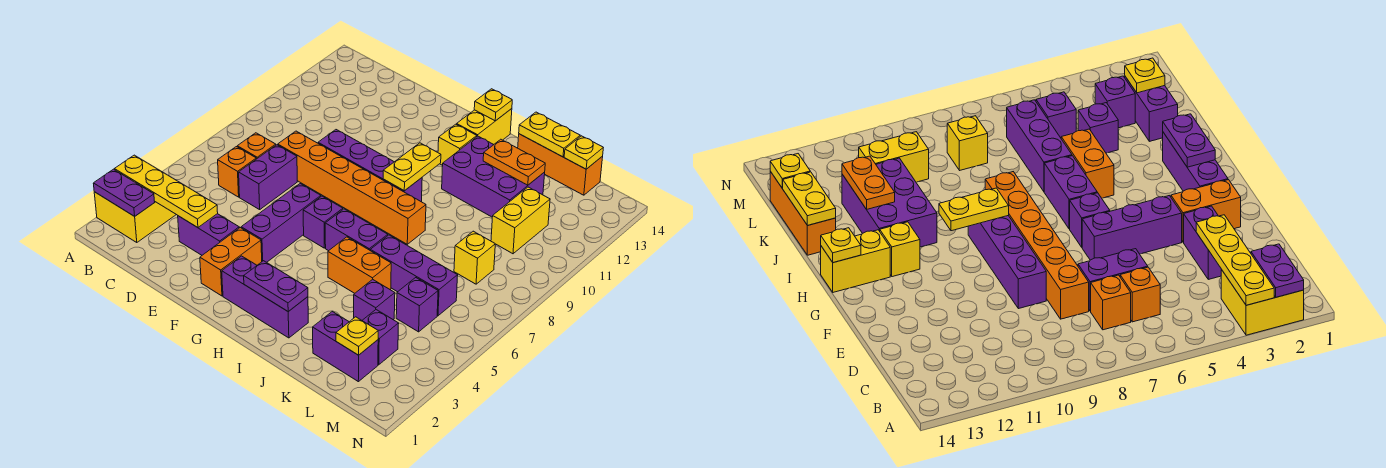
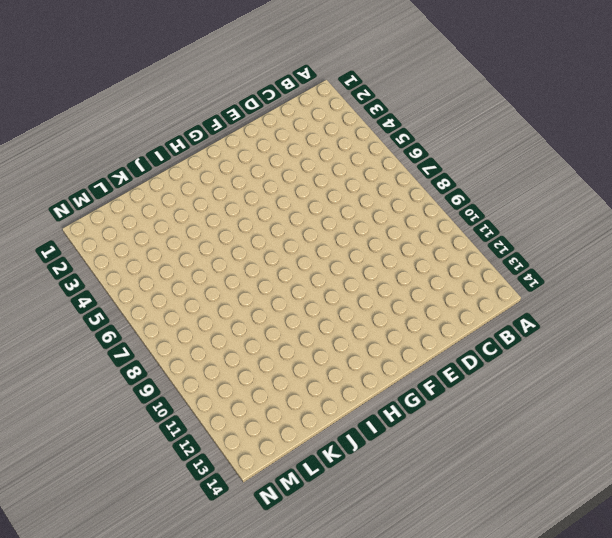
none -> yellow brick A2:B3 level 1
none -> orange brick C6 level 1
none -> orange brick C7 level 1
none -> purple brick D3:E3 level 1

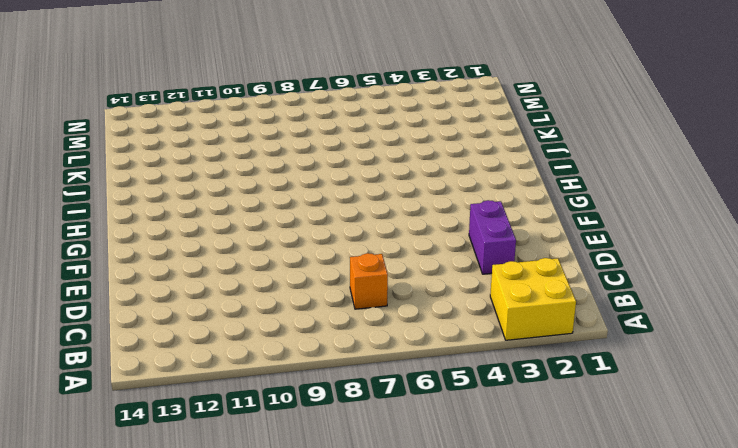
none -> orange brick C6 level 1
none -> purple brick D6:D7 level 1
none -> orange brick D8:I8 level 1
none -> purple brick E9:H9 level 1

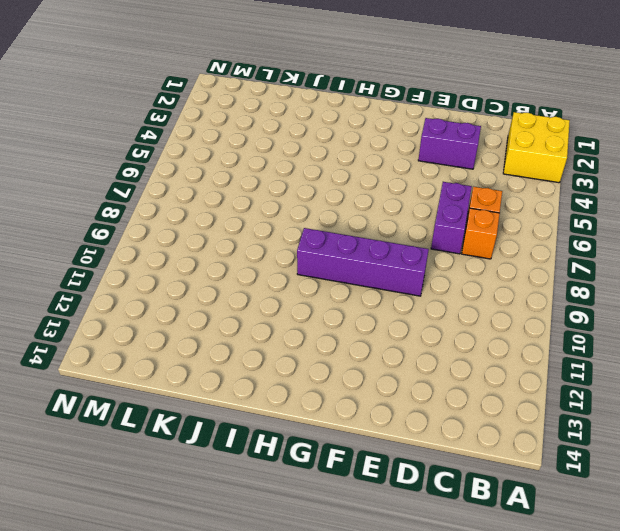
none -> orange brick D8:I8 level 1
none -> orange brick F2:F3 level 1
none -> purple brick F4:F6 level 1
none -> purple brick G2:I2 level 1

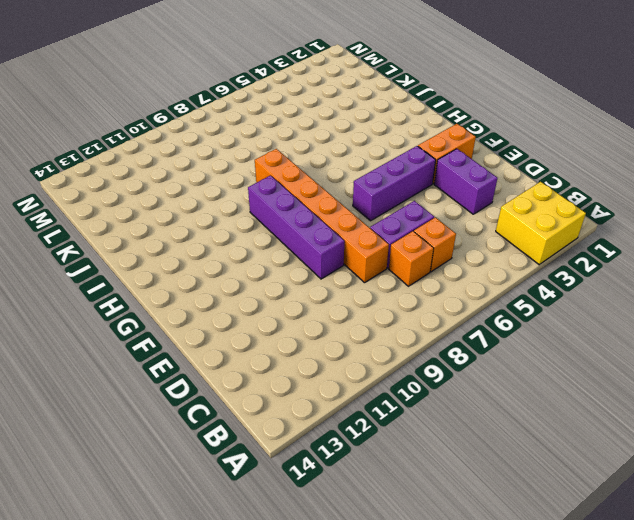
none -> purple brick G2:I2 level 1
none -> purple brick G6 level 1
none -> purple brick H6:I6 level 1
none -> yellow brick H12 level 1

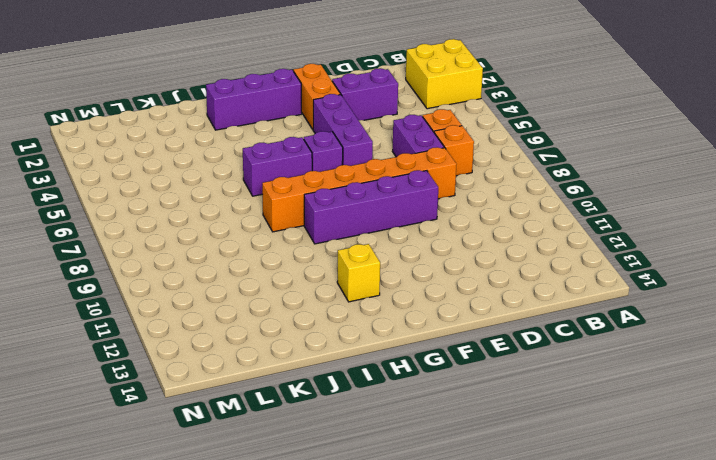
none -> yellow brick H13:H14 level 1
none -> orange brick I5:J5 level 1
none -> purple brick I11:K12 level 1
none -> purple brick J6:L6 level 1

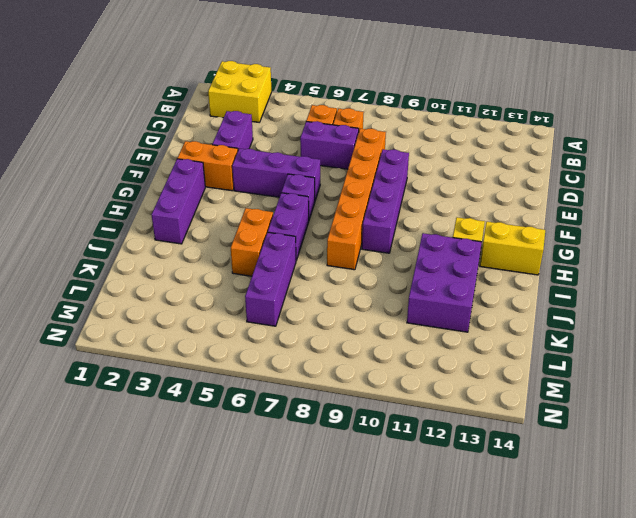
none -> orange brick J14:L14 level 1
none -> purple brick K2:L2 level 1
none -> purple brick K4 level 1
none -> purple brick L3 level 1

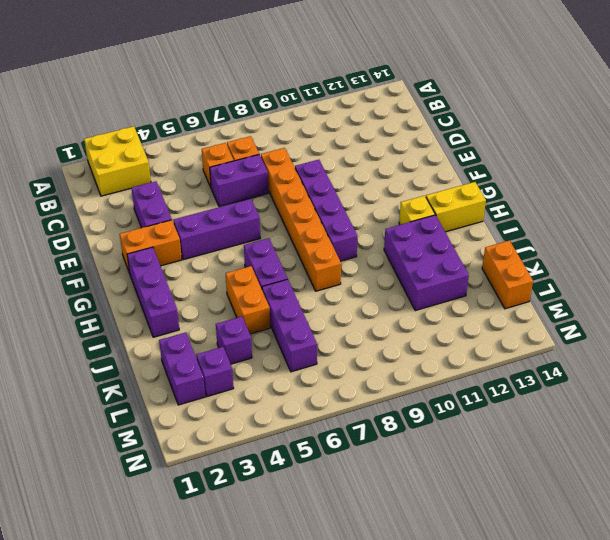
orange brick K14:L14 level 1 -> orange brick J14:L14 level 1
none -> purple brick G6 level 1
none -> purple brick L5 level 1
none -> yellow brick L8 level 1
none -> yellow brick L10:L11 level 1

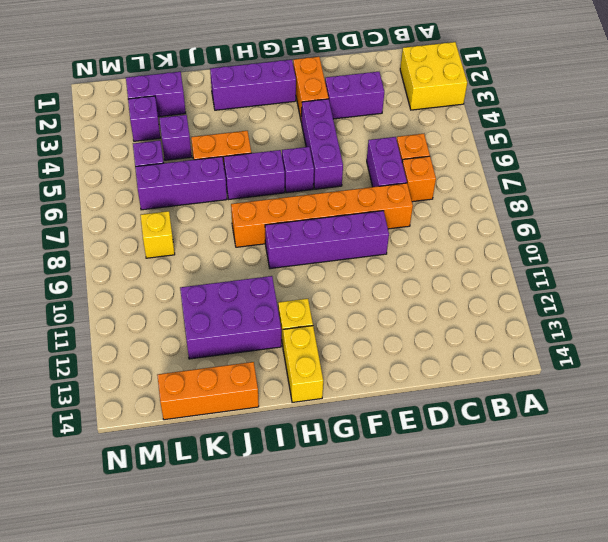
none -> yellow brick L10:L11 level 1
none -> purple plate A2:B2 level 2
none -> yellow plate A3:D3 level 2
none -> purple plate H2:I2 level 2

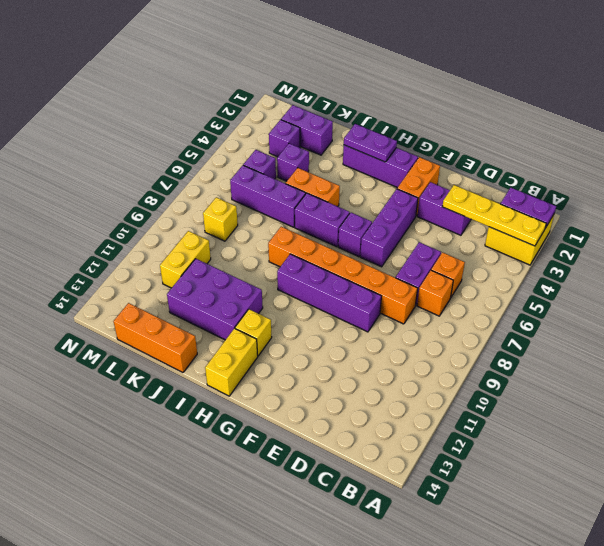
none -> yellow plate H9:H10 level 2
none -> yellow plate H14 level 2
none -> orange plate J12:K12 level 2
none -> yellow plate J14:K14 level 2

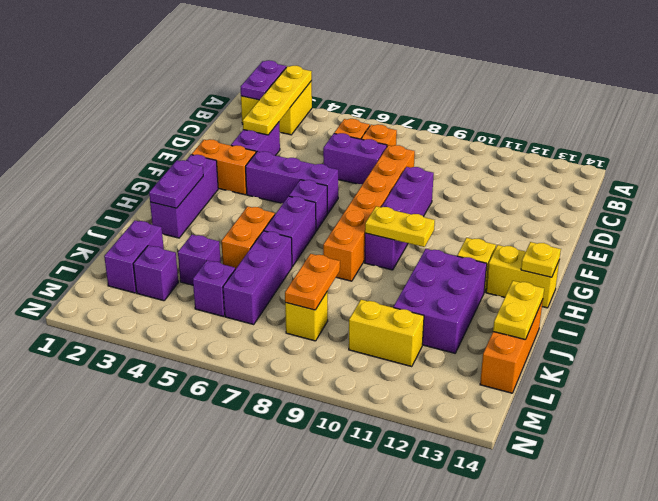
orange plate K8:L8 level 2 -> orange plate J12:K12 level 2
none -> yellow plate L2 level 2
none -> yellow plate L14 level 2

